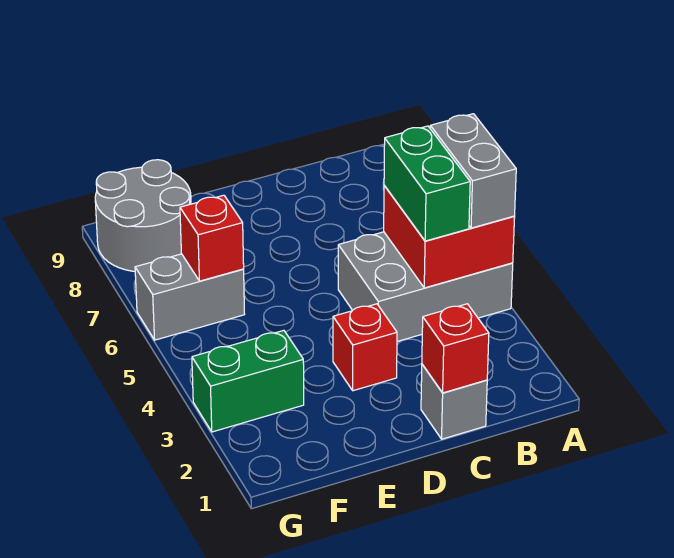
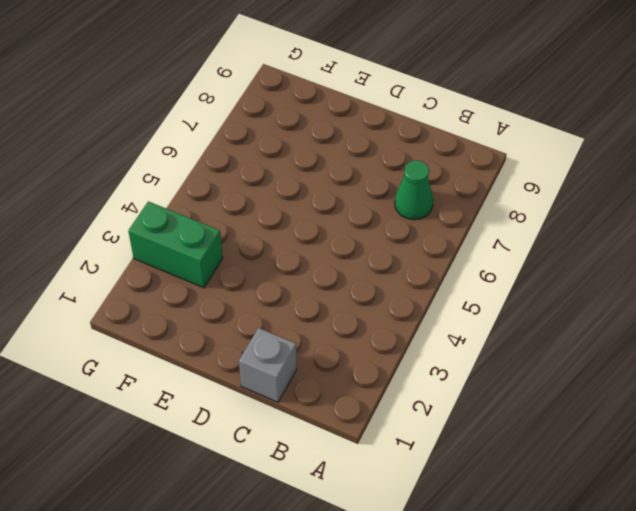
green cone B7 level 1 -> none
none -> grey brick A4:C5 level 1
none -> red brick D3 level 1

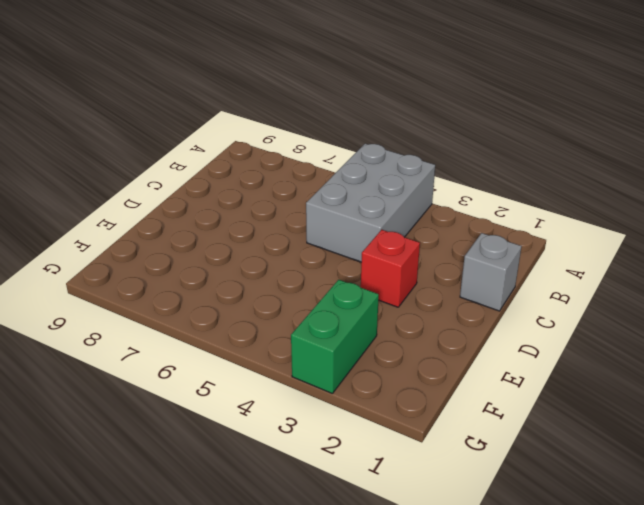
none -> grey brick F6:G6 level 1
none -> grey round brick F8:G9 level 1

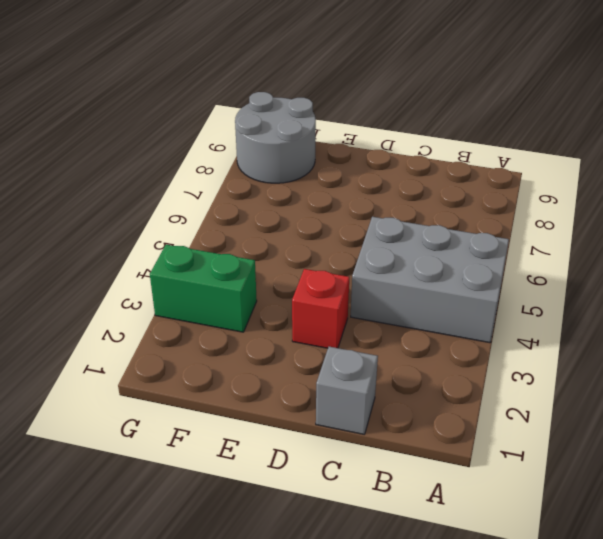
none -> grey brick F6:G6 level 1
none -> red brick A4:B5 level 2

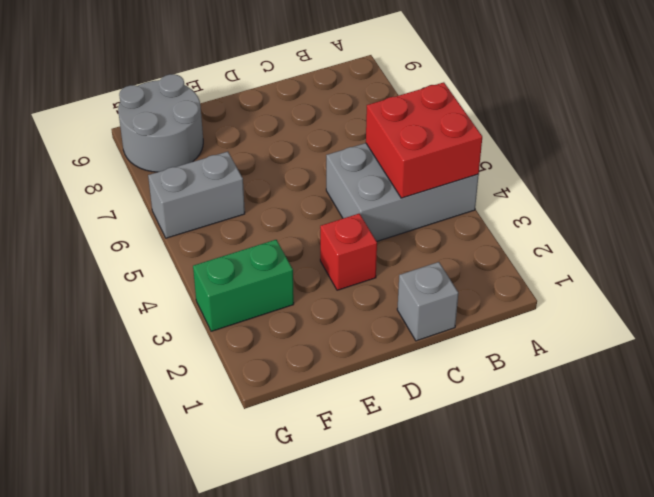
none -> red brick C1 level 2
none -> red brick F6 level 2

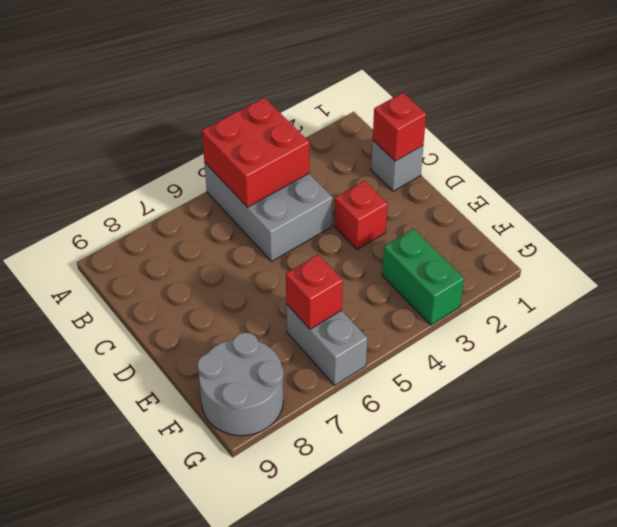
none -> grey brick A4:A5 level 3
none -> green brick B4:B5 level 3

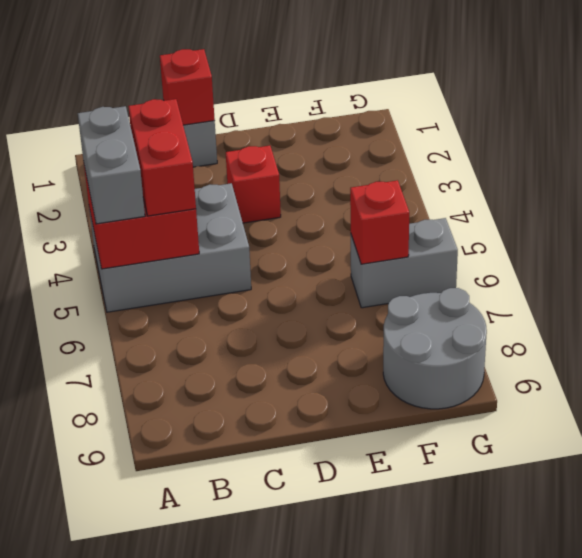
red brick B4:B5 level 3 -> green brick B4:B5 level 3
none -> green brick F3:G3 level 1

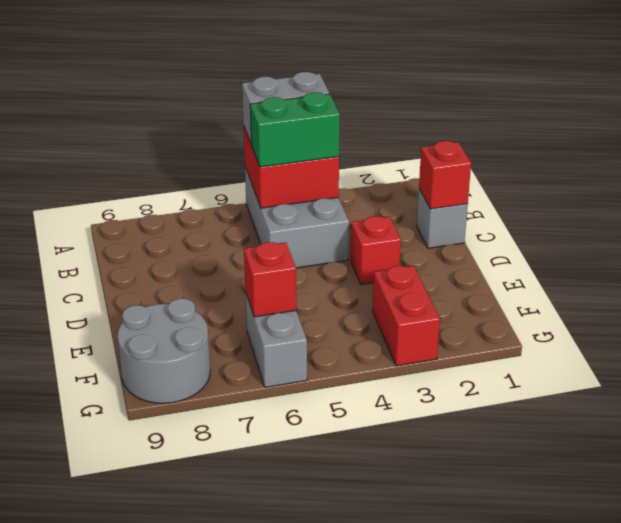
red brick F3:G3 level 1 -> green brick F3:G3 level 1

